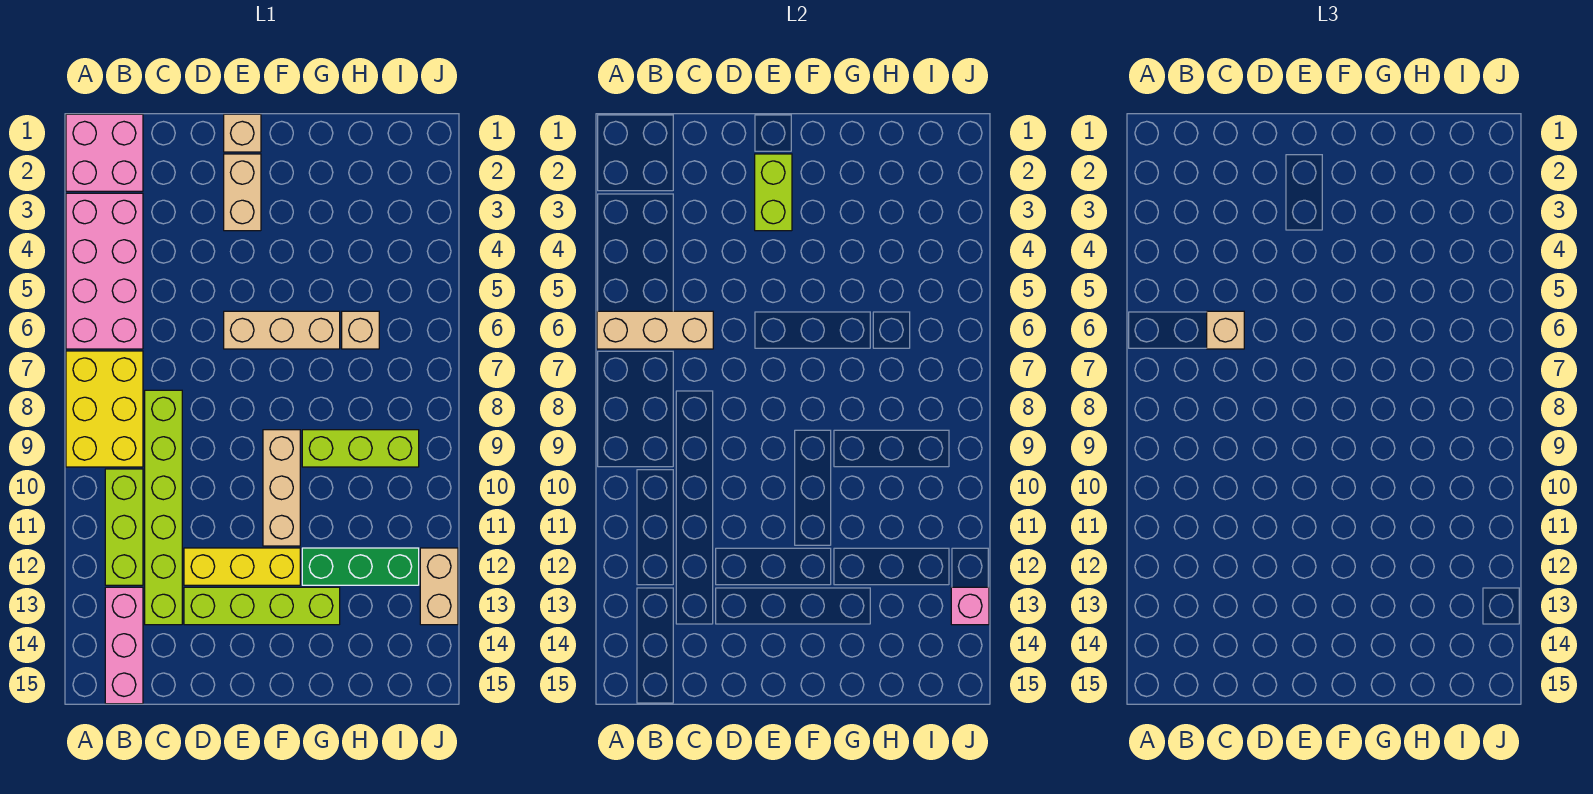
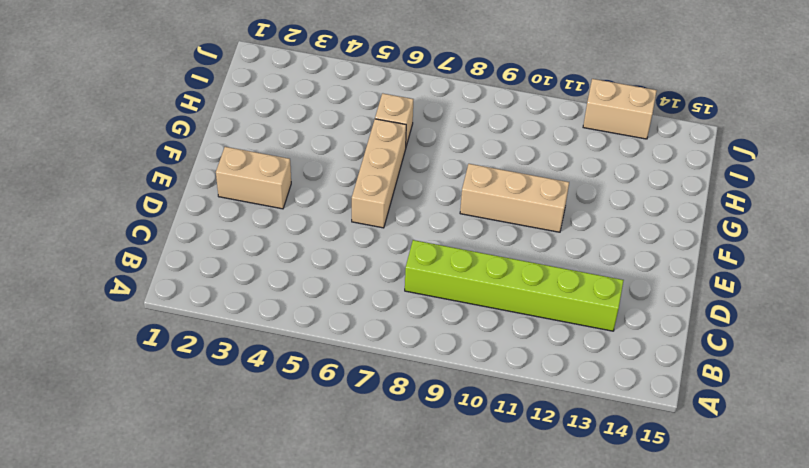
none -> pink brick A1:B2 level 1
none -> pink brick A3:B6 level 1
none -> yellow brick A7:B9 level 1

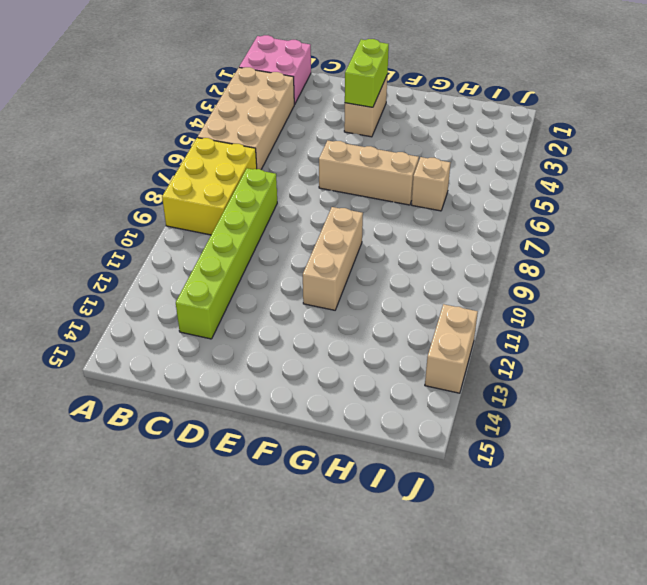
tan brick A3:B6 level 1 -> pink brick A3:B6 level 1
none -> lime brick B10:B12 level 1
none -> pink brick B13:B15 level 1
none -> yellow brick D12:F12 level 1

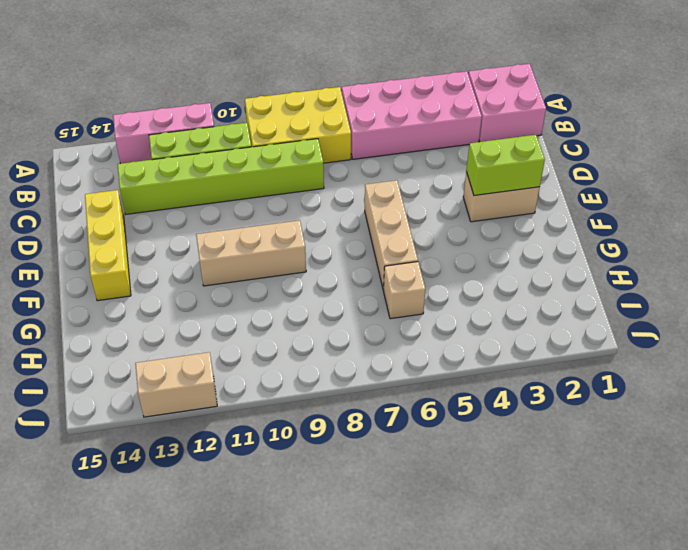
pink brick A11:A13 level 1 -> pink brick B13:B15 level 1
yellow brick D14:F14 level 1 -> yellow brick D12:F12 level 1
none -> lime brick D13:G13 level 1
none -> tan brick E1 level 1
none -> lime brick G9:I9 level 1

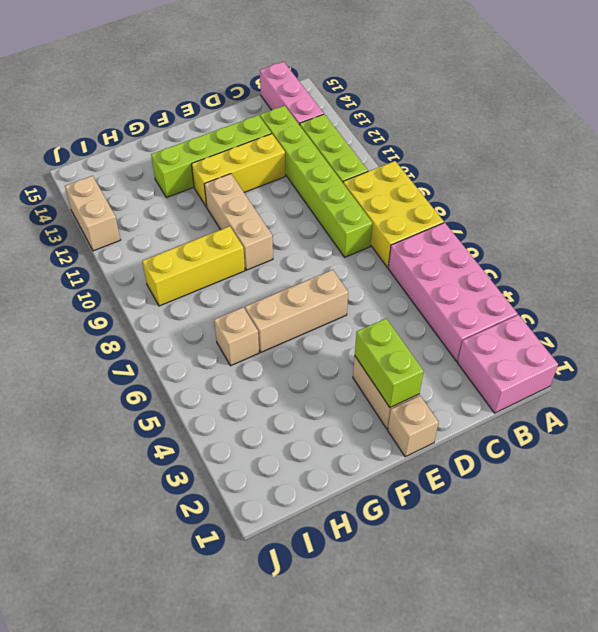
yellow brick G9:I9 level 1 -> lime brick G9:I9 level 1
none -> green brick G12:I12 level 1
none -> tan brick A6:C6 level 2
none -> pink brick J13 level 2

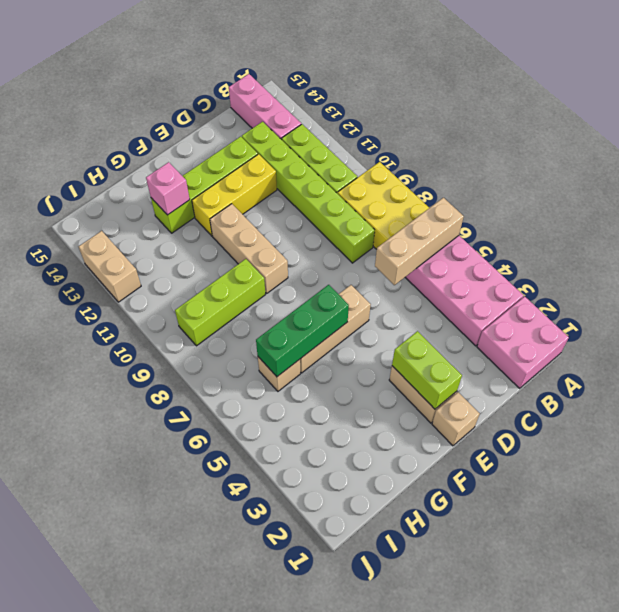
green brick F6:H6 level 2 -> green brick G12:I12 level 1
pink brick G13 level 2 -> pink brick J13 level 2
none -> tan brick C6 level 3

